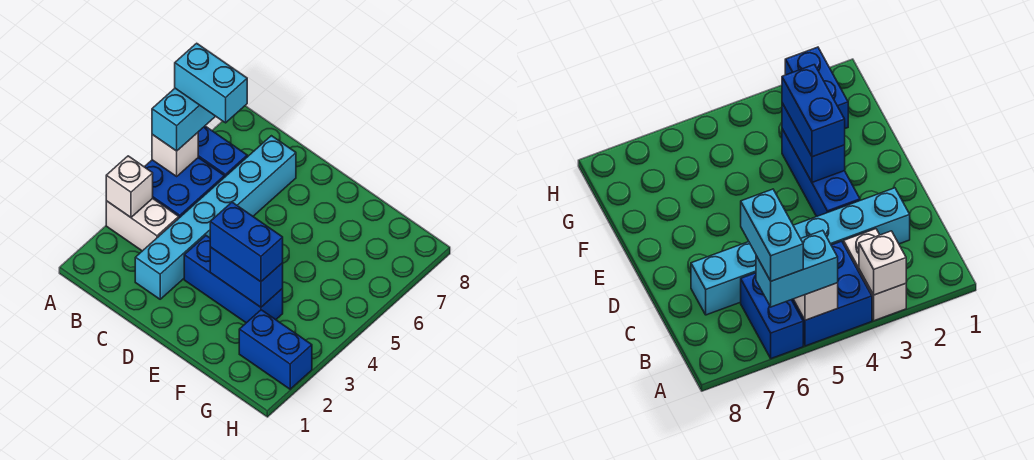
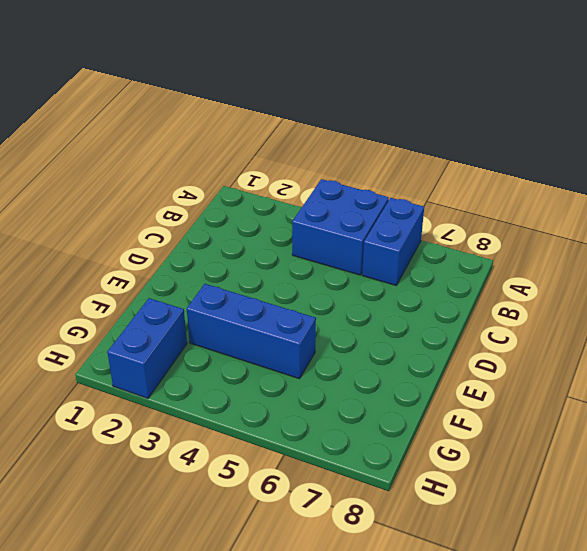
blue brick F3:F5 level 1 -> blue brick D3:F3 level 1
none -> white brick A3:B3 level 1
none -> cyan brick C2:C7 level 1
none -> white brick A3 level 2

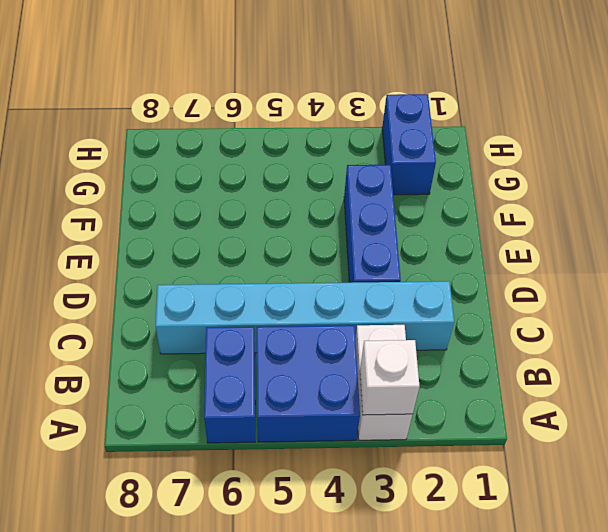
none -> white brick A5 level 2
none -> blue brick E3:F3 level 2
none -> cyan brick A5:A6 level 3

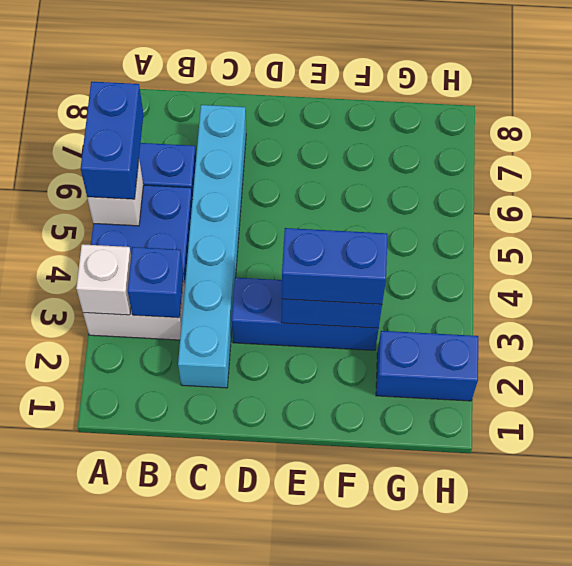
blue brick A5:A6 level 3 -> cyan brick A5:A6 level 3
blue brick B3 level 2 -> none
none -> cyan brick A6:B6 level 4

